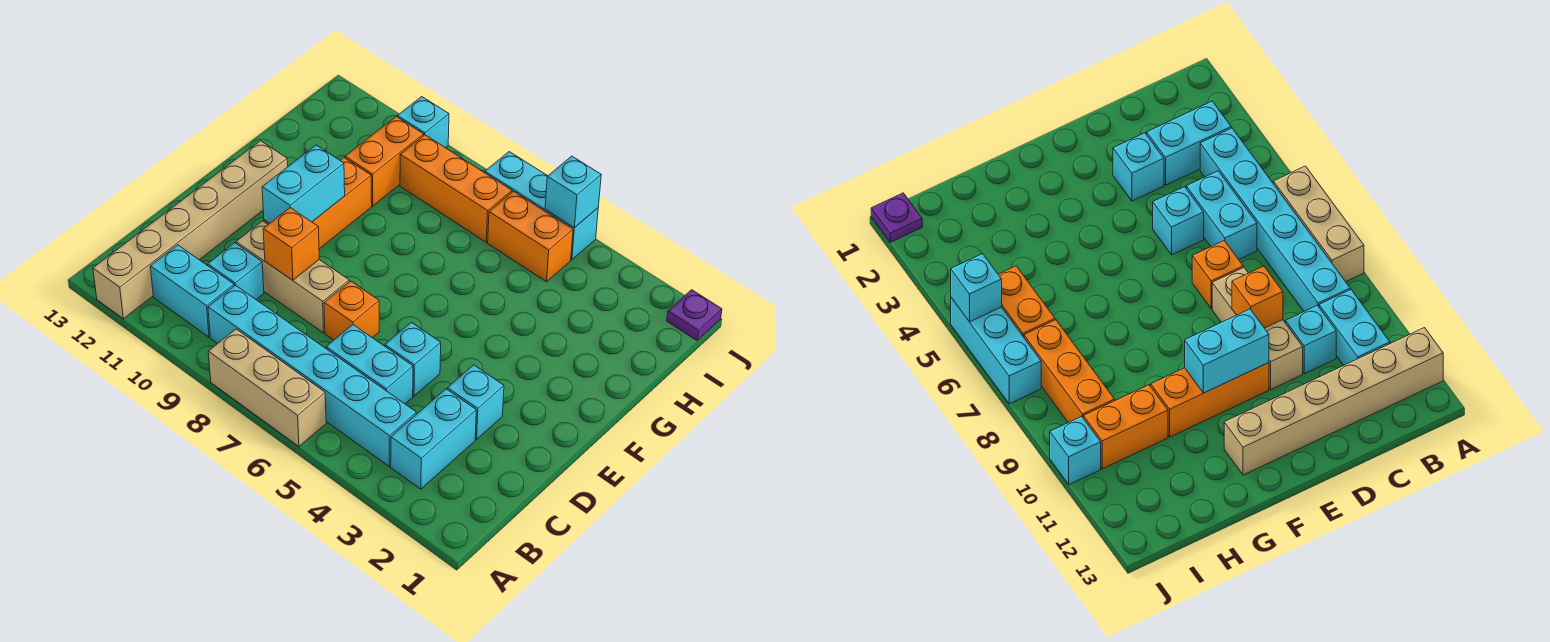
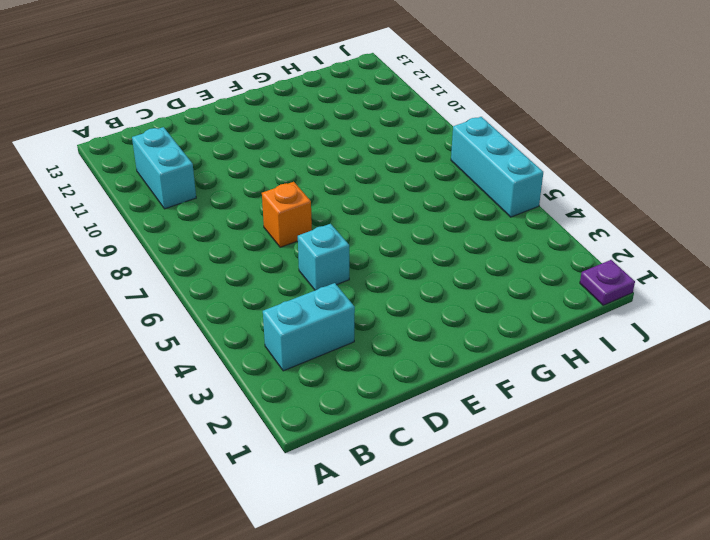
none -> tan brick A6:A8 level 1
none -> tan brick A12:F12 level 1
none -> cyan brick B4:B9 level 1

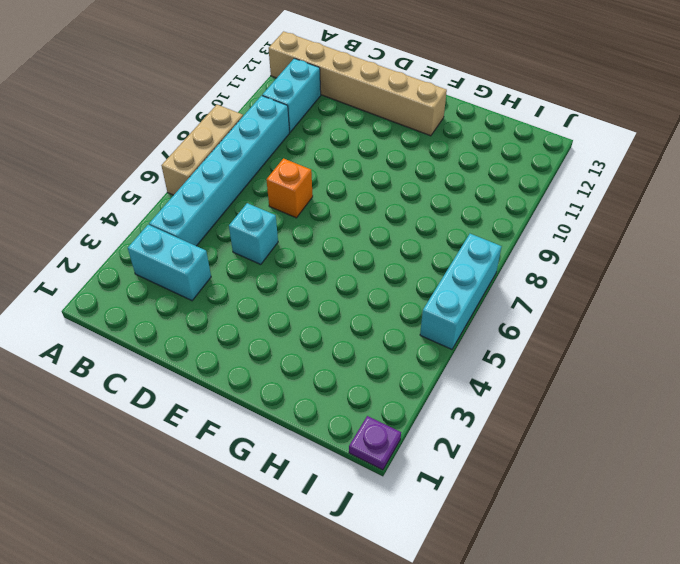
none -> cyan brick C5:C6 level 1
none -> cyan brick C10 level 1
none -> cyan brick D3 level 1

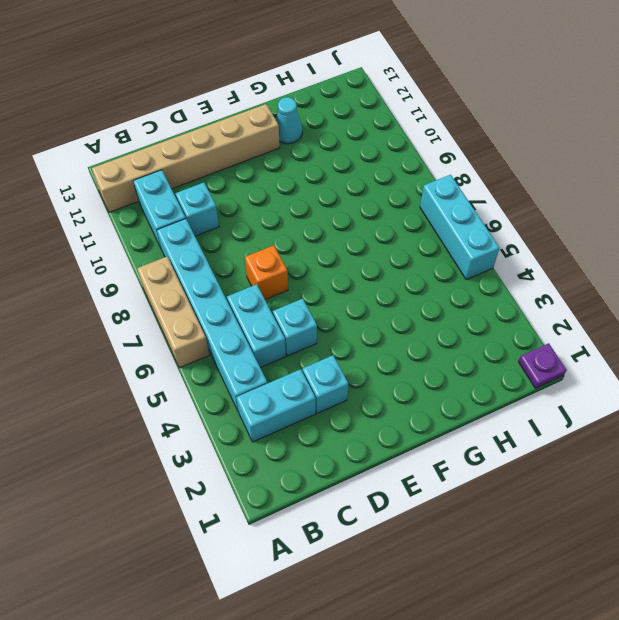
cyan cone G12 level 1 -> none
none -> tan brick D8:D10 level 1
none -> orange brick E10:G10 level 1
none -> orange brick H10:I10 level 1

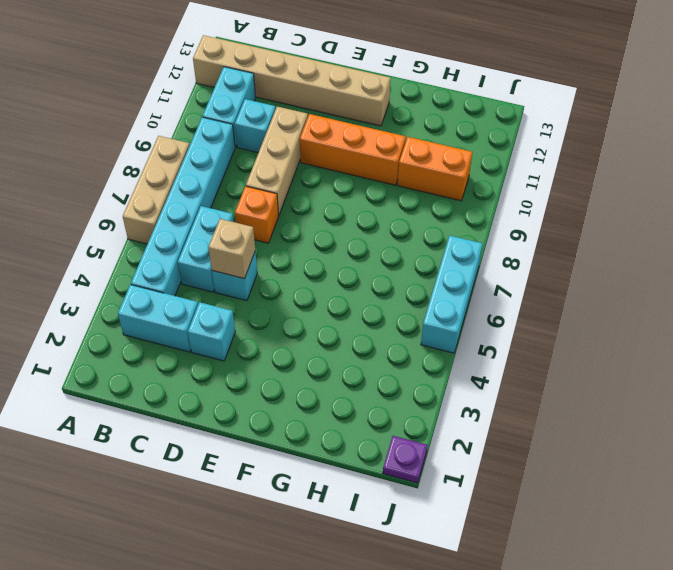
tan brick D5 level 2 -> none
none -> orange brick I5:I6 level 1
none -> orange brick I7:I9 level 1
none -> cyan brick J10 level 1

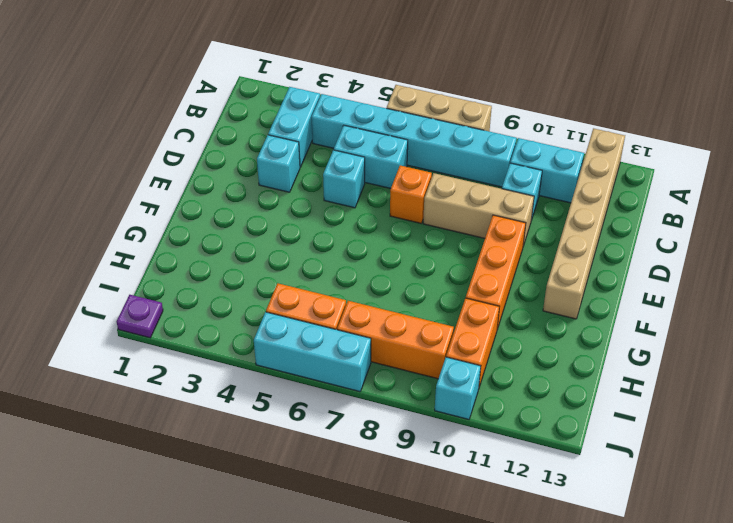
none -> orange brick D9 level 2
none -> cyan brick E10:F10 level 2
none -> cyan brick J5 level 2

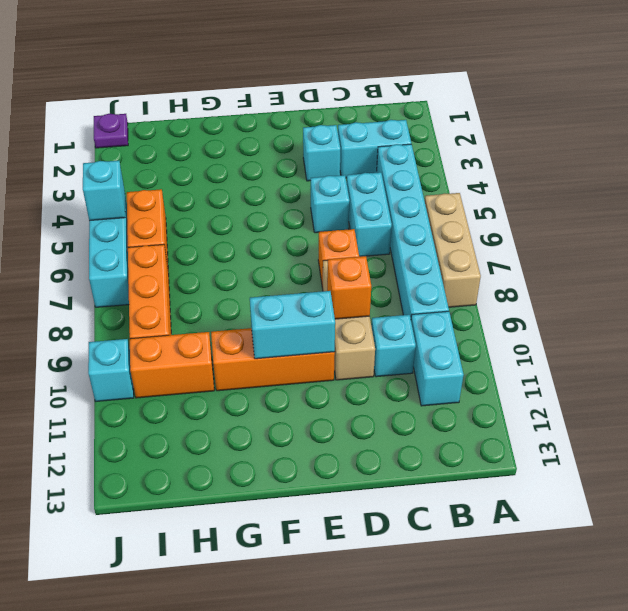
none -> tan brick A12:F12 level 1

